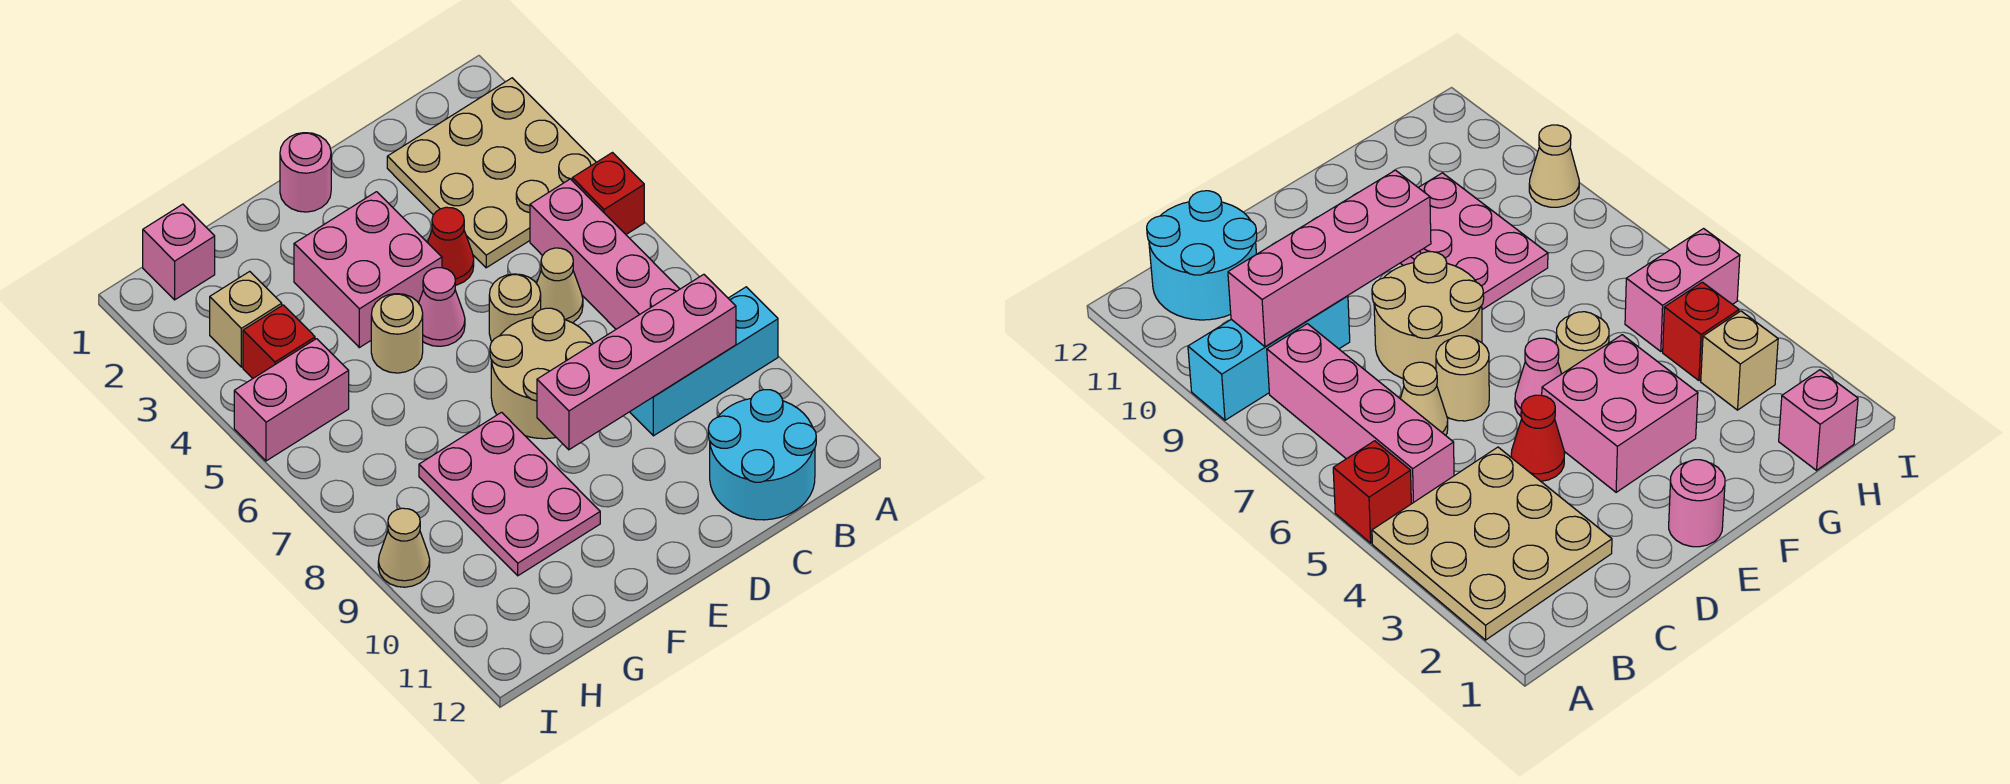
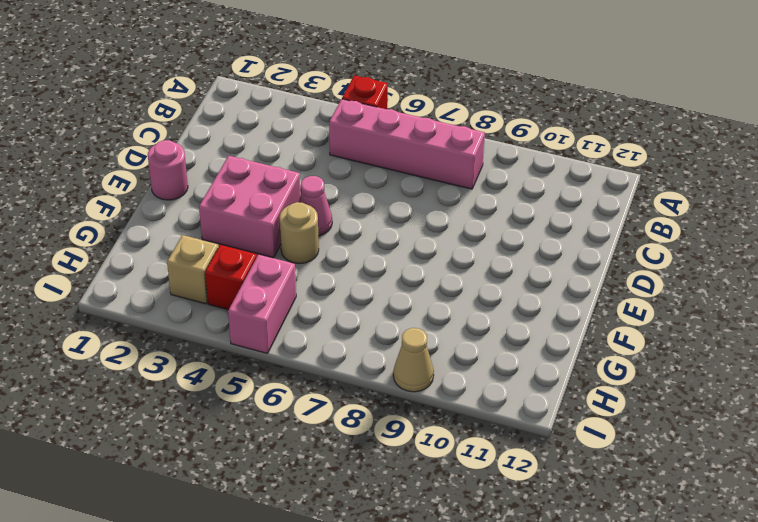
none -> tan plate A2:C4 level 1
none -> cyan brick A9:C9 level 1
none -> cyan round brick B11:C12 level 1

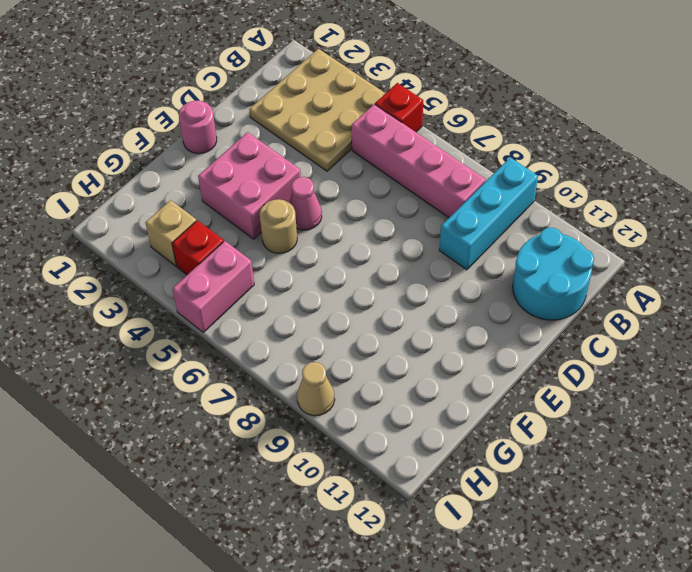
none -> tan cone C6 level 1
none -> red cone D4 level 1
none -> tan round brick D6 level 1

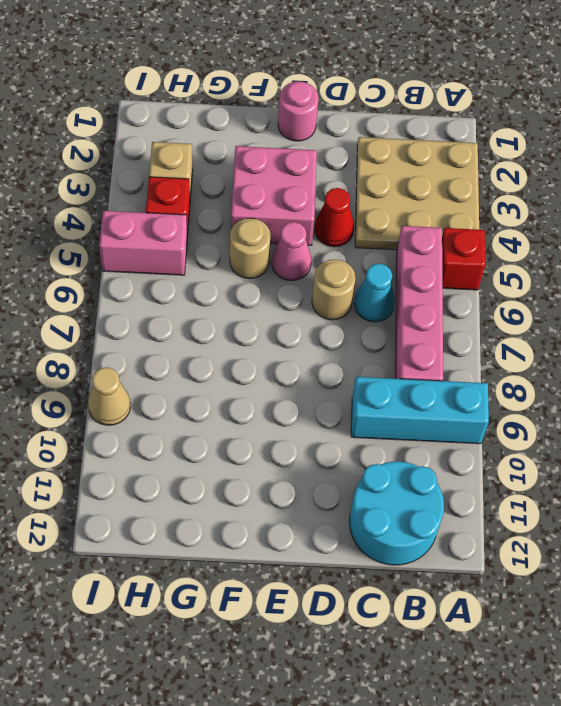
cyan cone C6 level 1 -> tan cone C6 level 1
none -> tan round brick D7:E8 level 1
none -> pink plate F8:G10 level 1
none -> pink brick H1 level 1

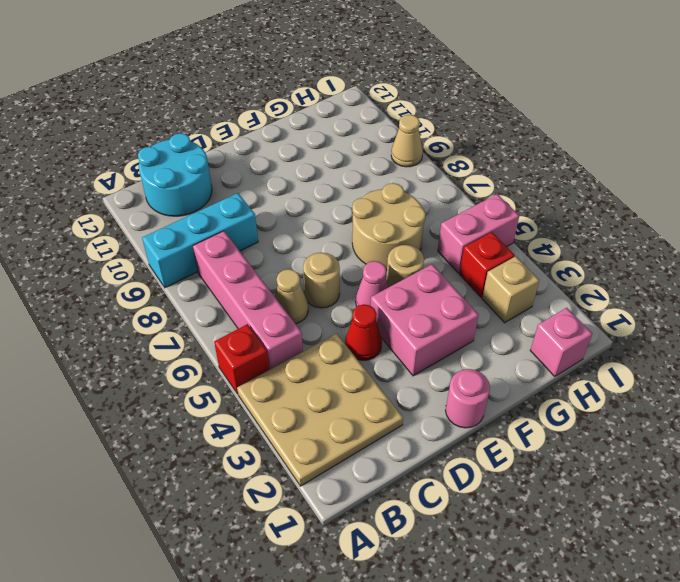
tan round brick F6:G7 level 1 -> tan round brick D7:E8 level 1
none -> pink plate F8:G10 level 1
none -> pink brick B9:E9 level 2

